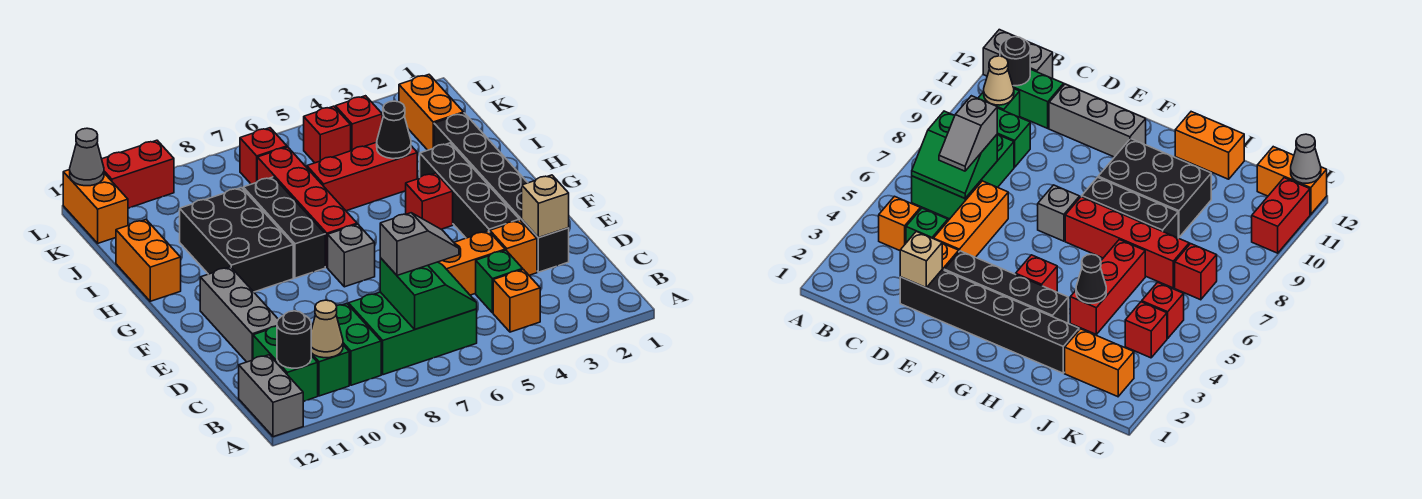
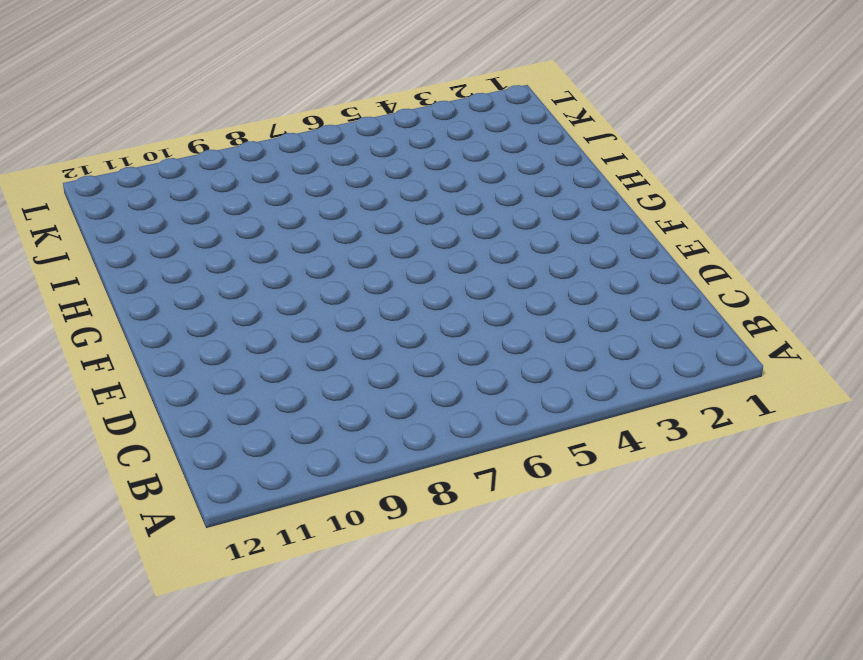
none -> grey brick A12:B12 level 1
none -> orange brick B4 level 1
none -> green brick B6:C8 level 1
none -> green brick B9:C9 level 1

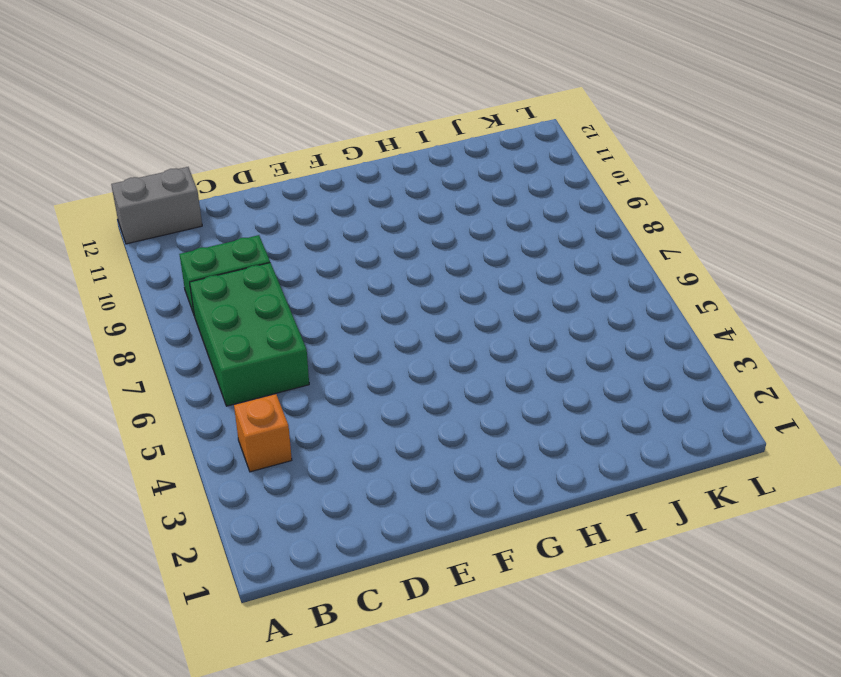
none -> green brick B10 level 1
none -> green brick B11:C11 level 1
none -> green brick C4 level 1
none -> black brick D2:I2 level 1

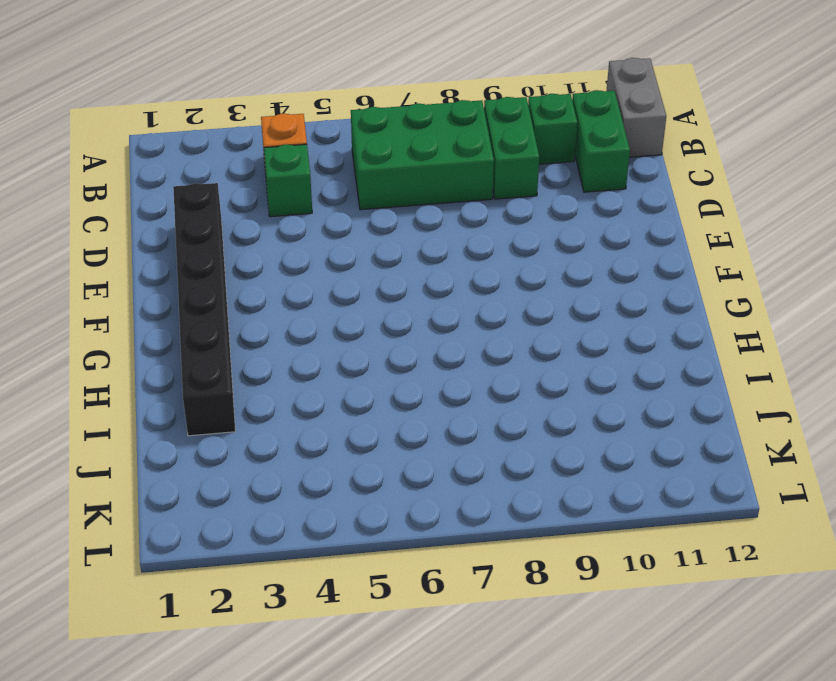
none -> orange brick D3 level 1
none -> orange brick D4:D6 level 1
none -> grey brick D11:F11 level 1
none -> black brick E3:H3 level 1

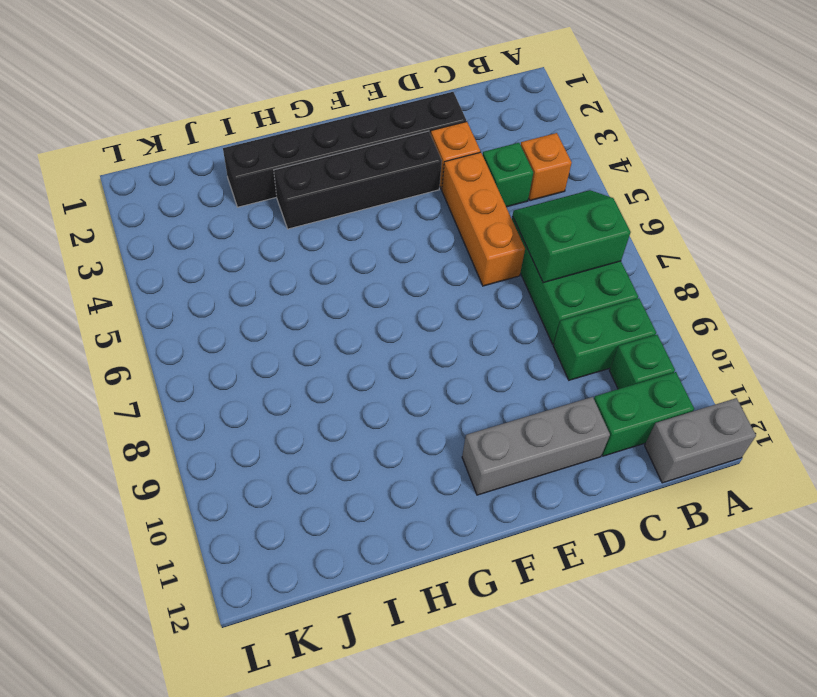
none -> grey brick F7 level 1
none -> red brick G4 level 1
none -> red brick G7:J7 level 1
none -> black brick G8:I8 level 1

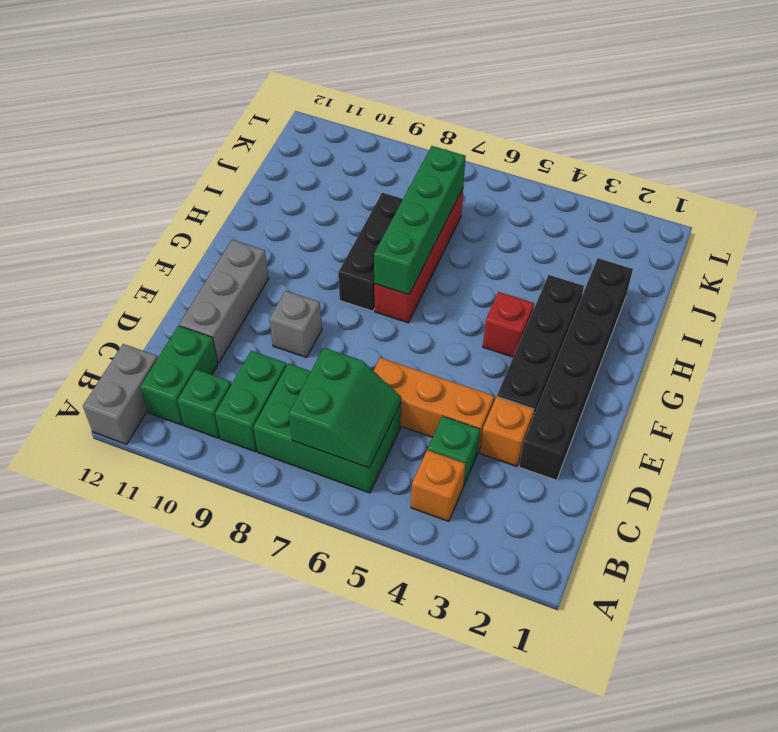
grey brick E9 level 1 -> grey brick F7 level 1
green brick G7:J7 level 2 -> none
none -> black brick G9:I10 level 1
none -> orange brick H12:I12 level 1
none -> red brick I4:I6 level 1
none -> orange brick J2:K2 level 1

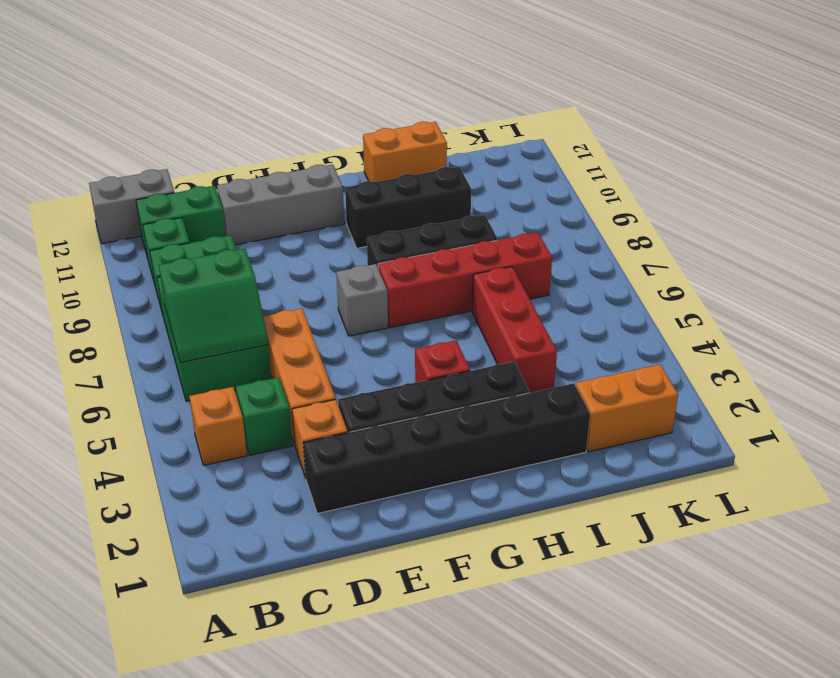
black brick G10:I10 level 1 -> black brick G9:I10 level 1
none -> red brick K4 level 1
none -> red brick K5 level 1
none -> red brick K7 level 1
none -> orange brick K12:L12 level 1

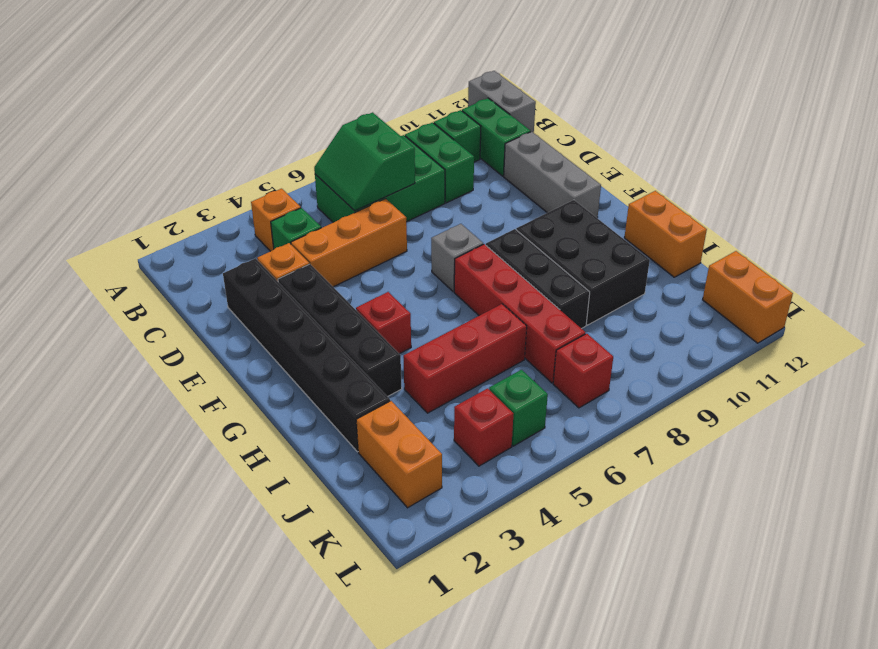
green brick K5 level 1 -> red brick K5 level 1
none -> red brick L10:L11 level 1
none -> tan cone B10 level 2
none -> black round brick B11 level 2
none -> tan brick D2 level 2

